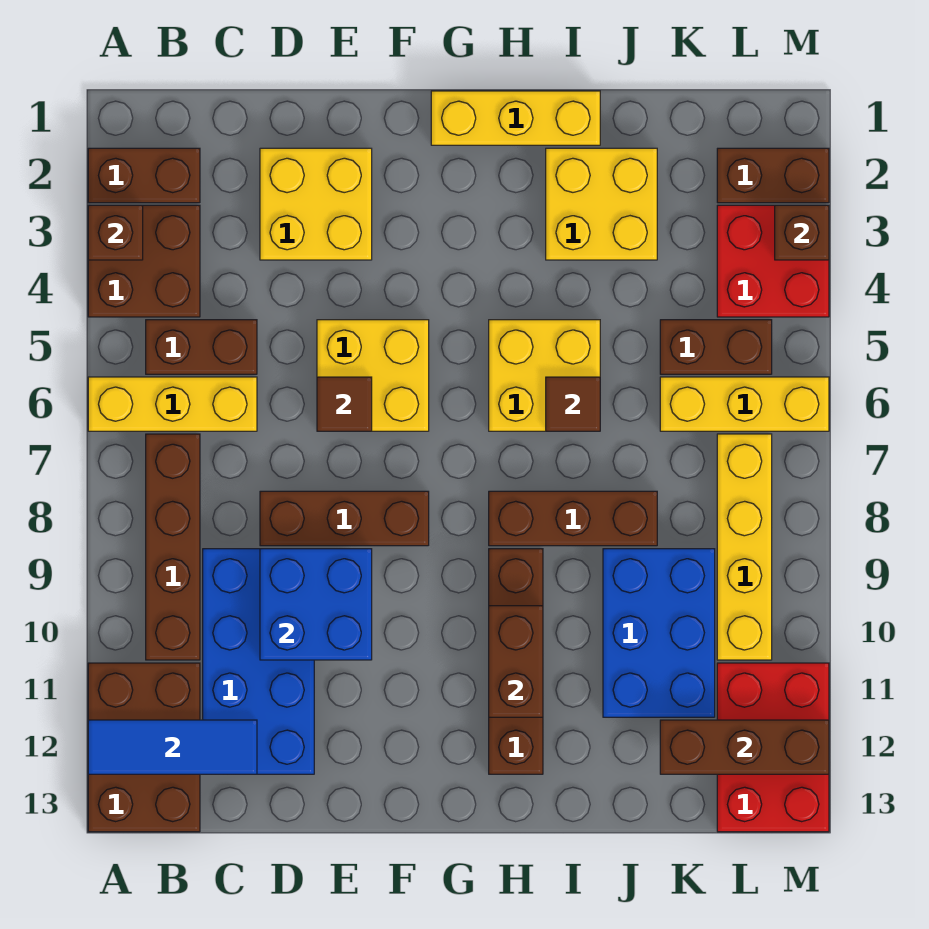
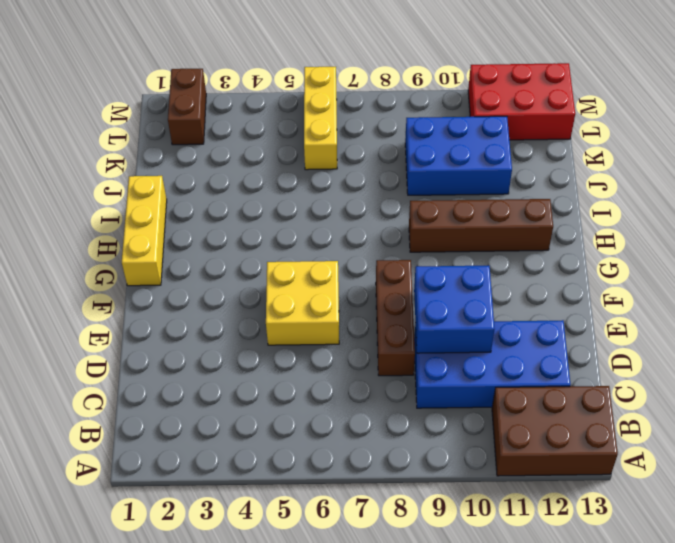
none -> brown brick A2:B2 level 1
none -> brown brick A3:B4 level 1
none -> yellow brick A6:C6 level 1
none -> brown brick B5:C5 level 1

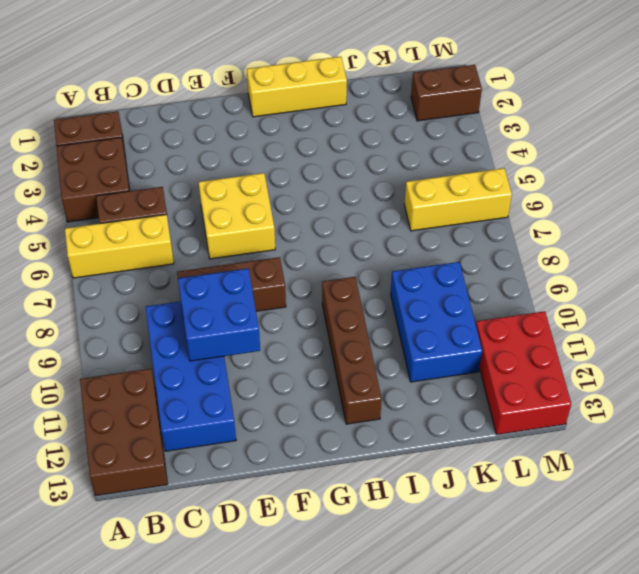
none -> brown brick B7:B10 level 1
none -> yellow brick D2:E3 level 1
none -> yellow brick H5:I6 level 1
none -> brown brick H8:J8 level 1

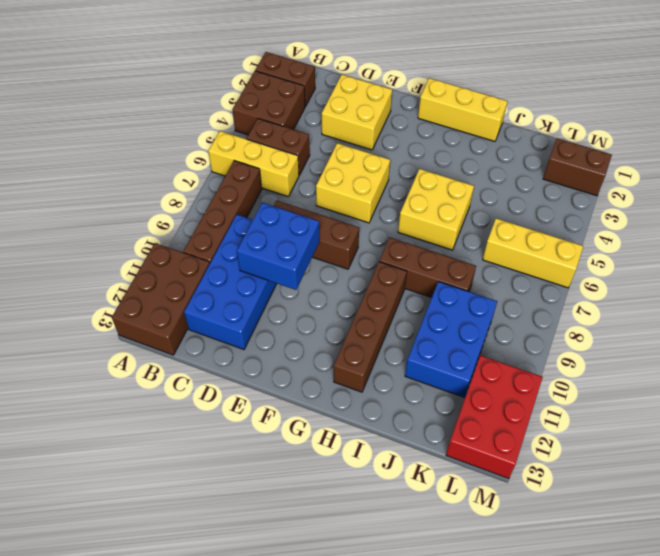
none -> yellow brick I2:J3 level 1
none -> brown brick K5:L5 level 1
none -> red brick L3:M4 level 1
none -> yellow brick L7:L10 level 1

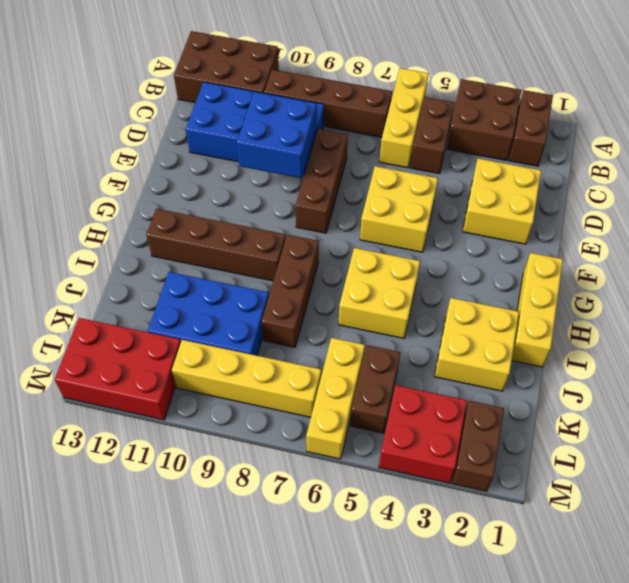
none -> brown brick A3 level 2
none -> blue tile A12:C12 level 2
none -> brown tile E6 level 2
none -> brown brick H10:H11 level 2

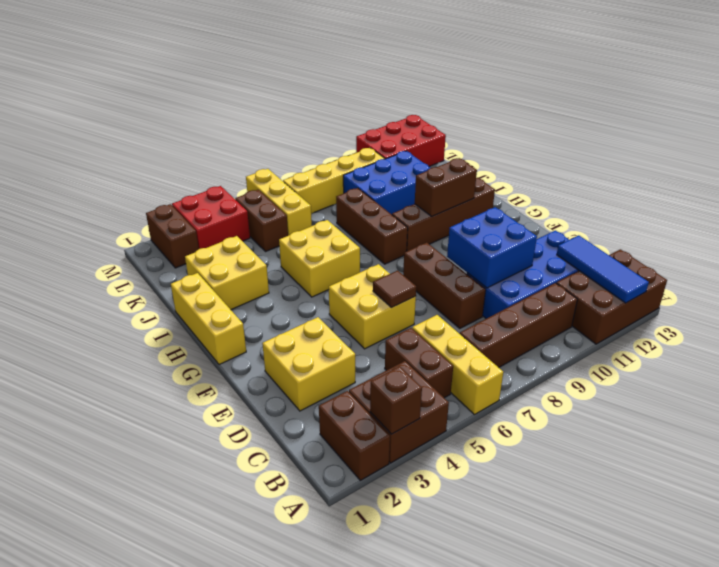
none -> brown tile I6 level 2
none -> brown brick K12:M12 level 2
none -> brown brick M3 level 2

